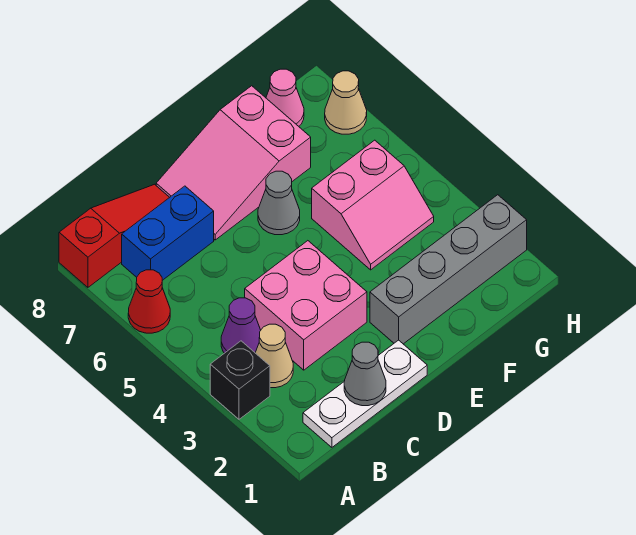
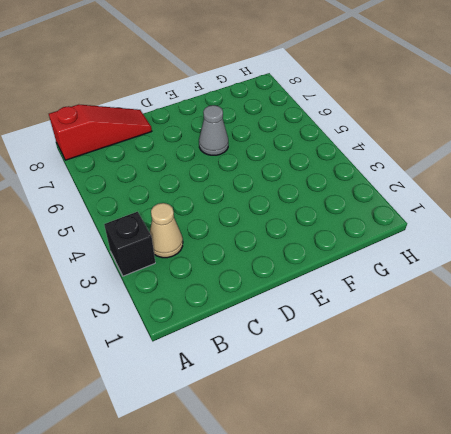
none -> red cone A6 level 1
none -> white plate B1:D1 level 1
none -> purple cone B4 level 1

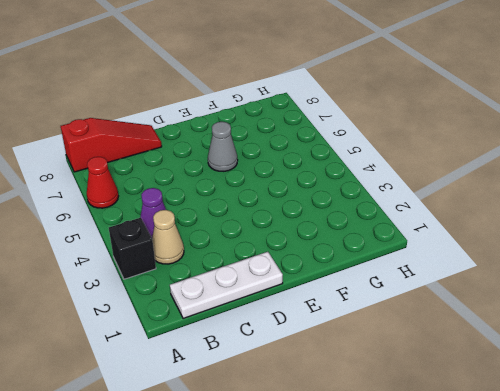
none -> blue brick B7:C7 level 1
none -> pink brick C3:D4 level 1
none -> pink slope D7:F8 level 1 top F

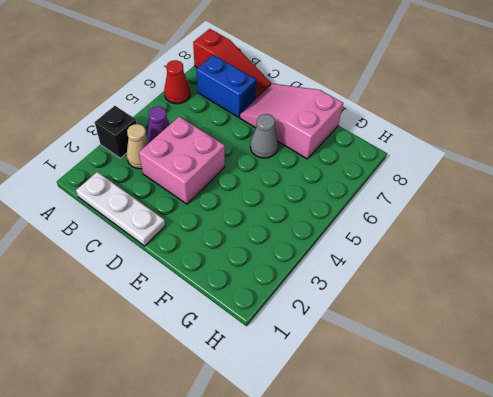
none -> grey brick E2:H2 level 1
none -> pink slope F4:G5 level 1 top 5
none -> pink cone G8 level 1

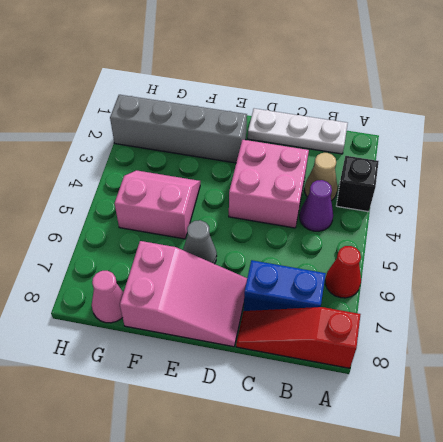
none -> tan cone H7 level 1
none -> grey cone C1 level 2

